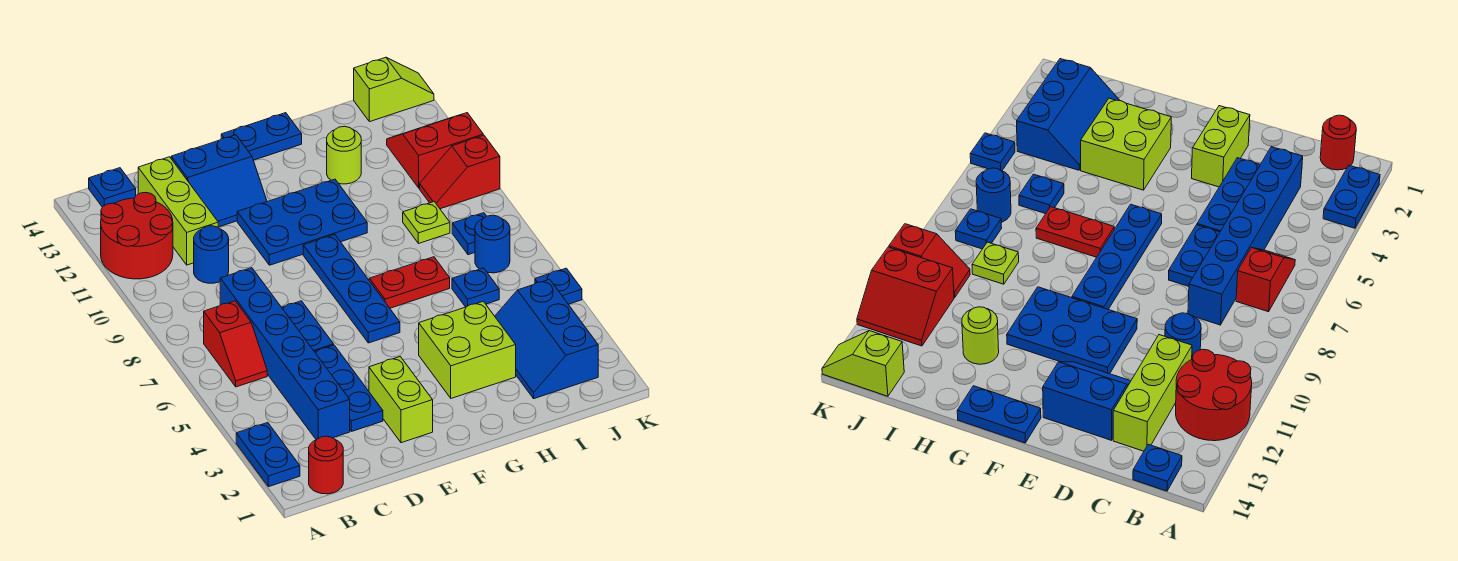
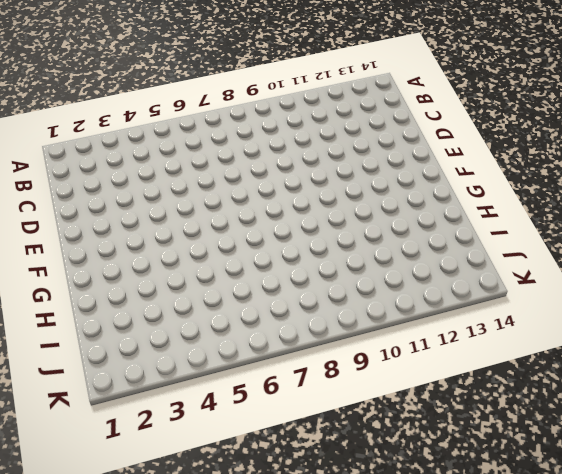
none -> blue plate A2:A3 level 1
none -> red round brick A11:B12 level 1
none -> red round brick B1 level 1

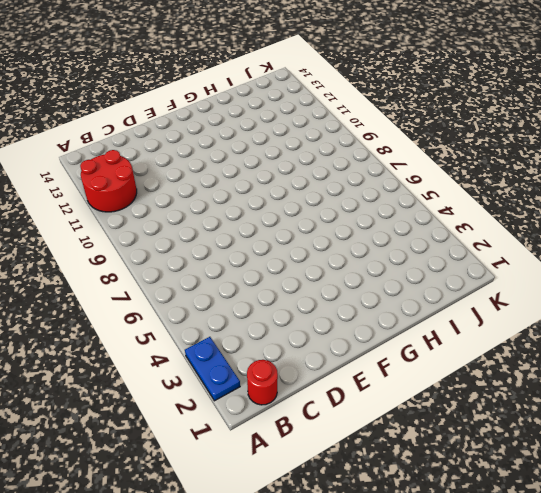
none -> red slope B6:B7 level 1 top 7
none -> blue plate B14 level 1
none -> blue brick C3:C8 level 1

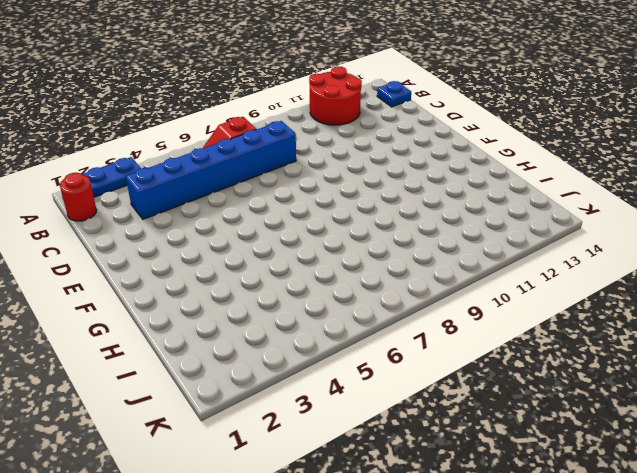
none -> blue round brick C10 level 1
none -> lime brick C11:C13 level 1
none -> blue plate D3:D5 level 1

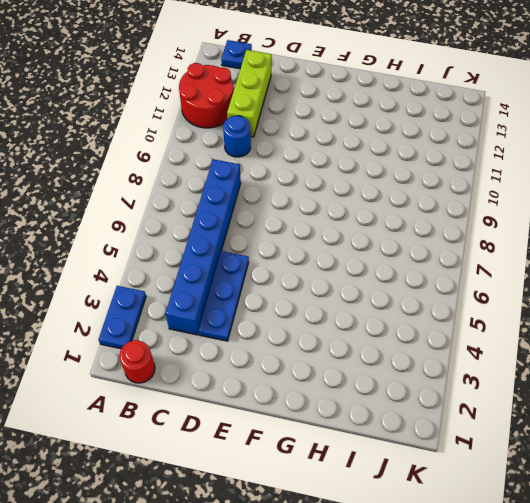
none -> red slope B6:B7 level 1 top 7
none -> blue plate D6:D7 level 1
none -> blue slope D12:E13 level 1 top 13

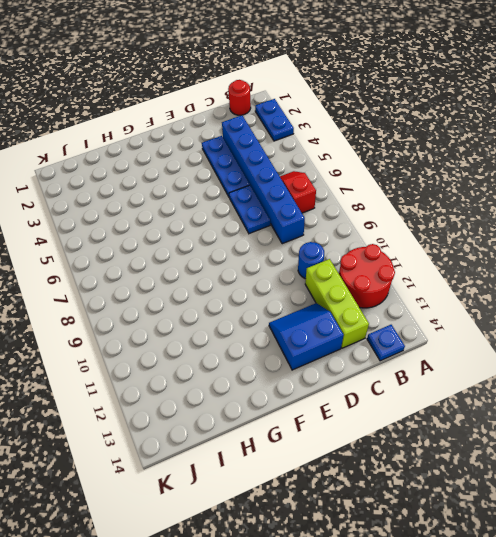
none -> lime brick E2:E3 level 1
none -> blue plate E10:G11 level 1
none -> blue plate F6:F9 level 1

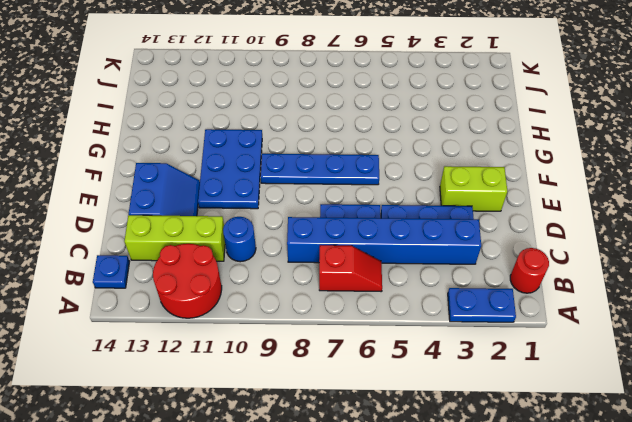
none -> blue plate F14:G14 level 1
none -> lime brick G3:H4 level 1
none -> red plate G7:H7 level 1

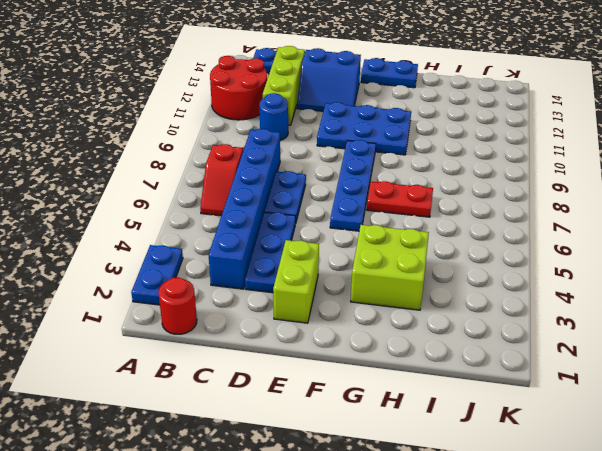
none -> lime round brick H12 level 1
none -> blue slope I2:J4 level 1 top J
none -> blue plate I6 level 1

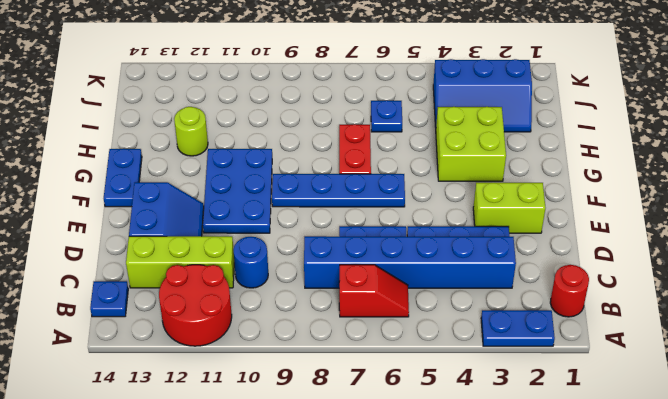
none -> lime plate I9 level 1
none -> blue round brick J7 level 1
none -> blue plate J8 level 1

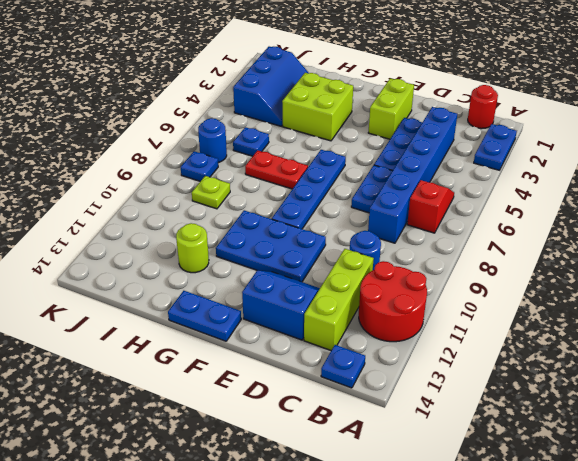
none -> red slope J10:K10 level 1 top K
none -> red slope J11:K12 level 1 top 11
none -> lime slope J14:K14 level 1 top J

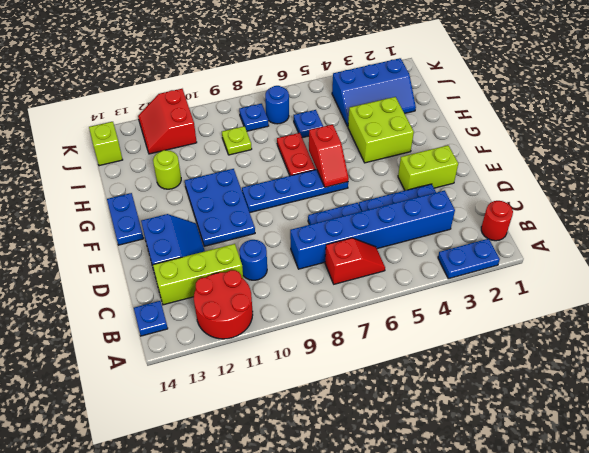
red slope F6:G6 level 2 top G -> red slope J10:K10 level 1 top K
none -> blue plate K5 level 1

